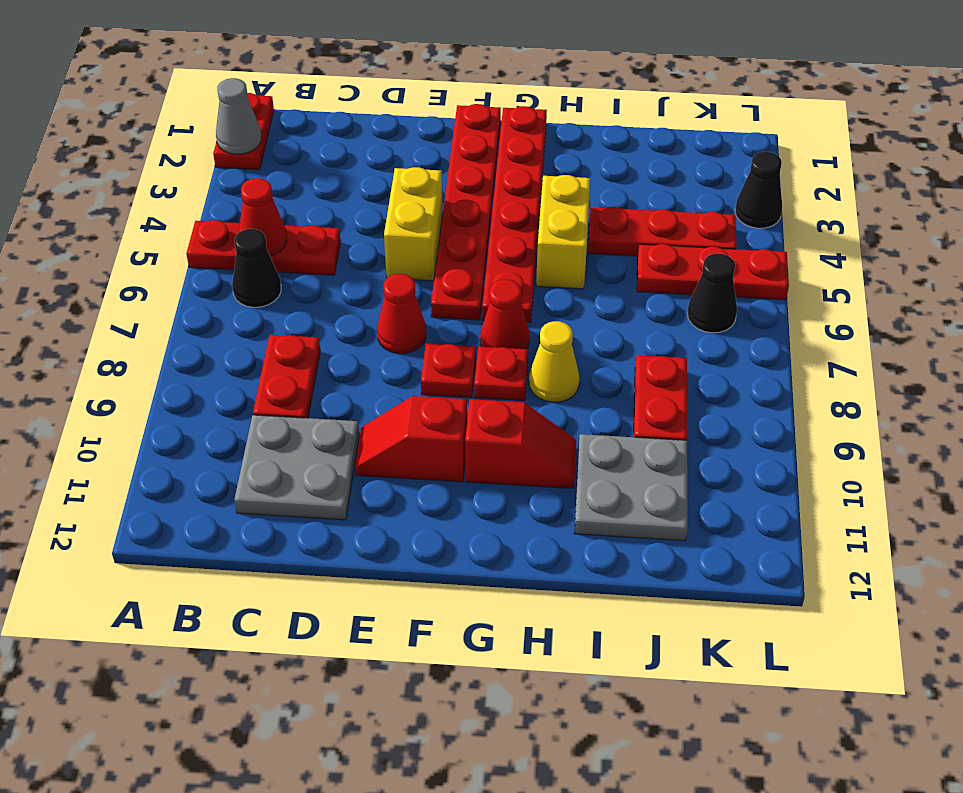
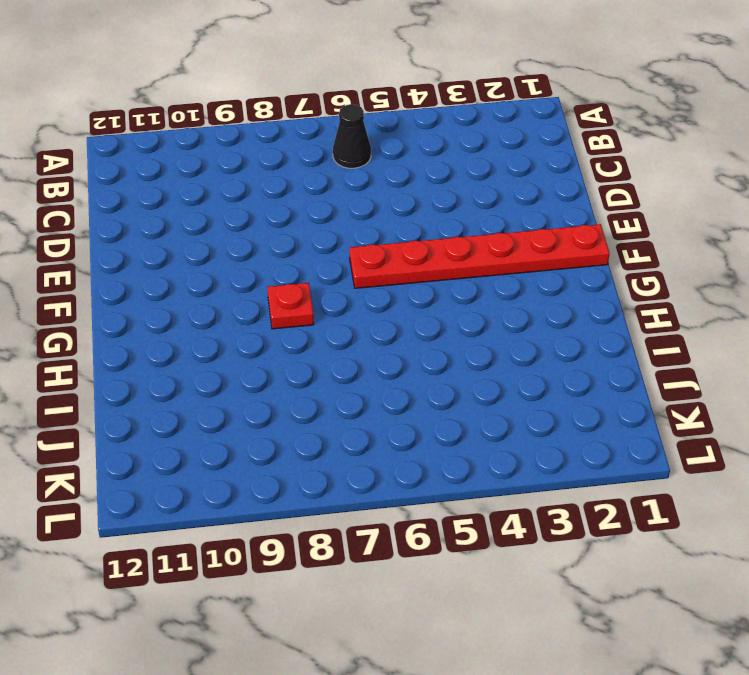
none -> red plate A1:A2 level 1
none -> red plate A5:C5 level 1
none -> red plate C8:C9 level 1

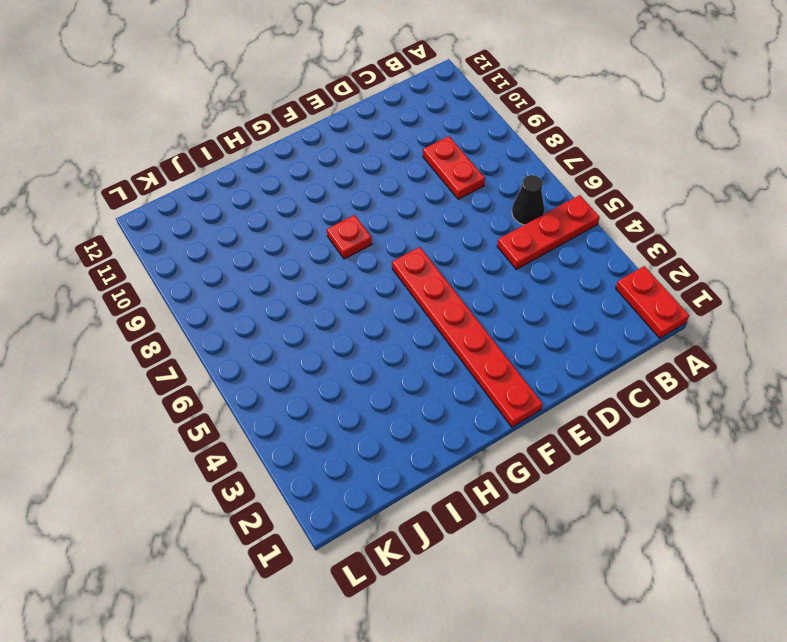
none -> grey plate C10:D11 level 1
none -> yellow brick E4:E5 level 1
none -> red cone E7 level 1

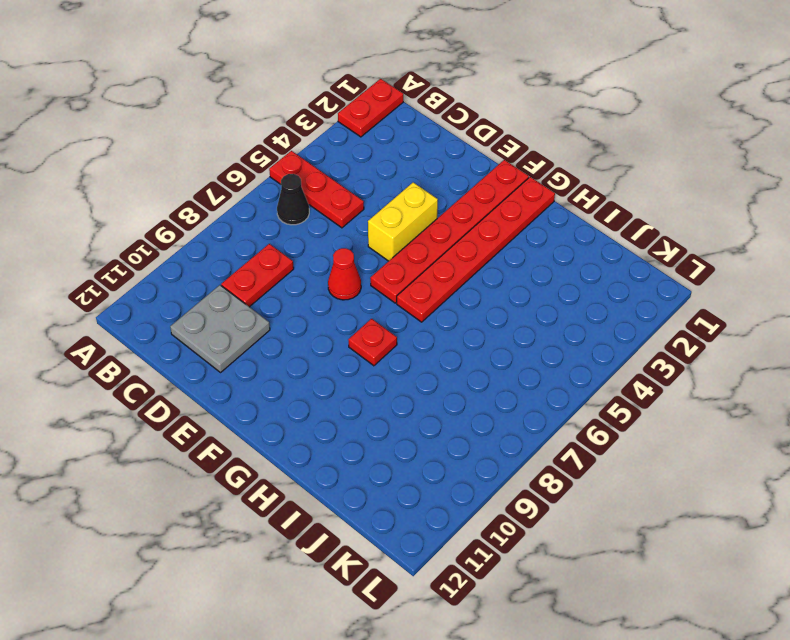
none -> red slope E10:F10 level 1 top F
none -> red plate F8 level 1
none -> red cone G7 level 1

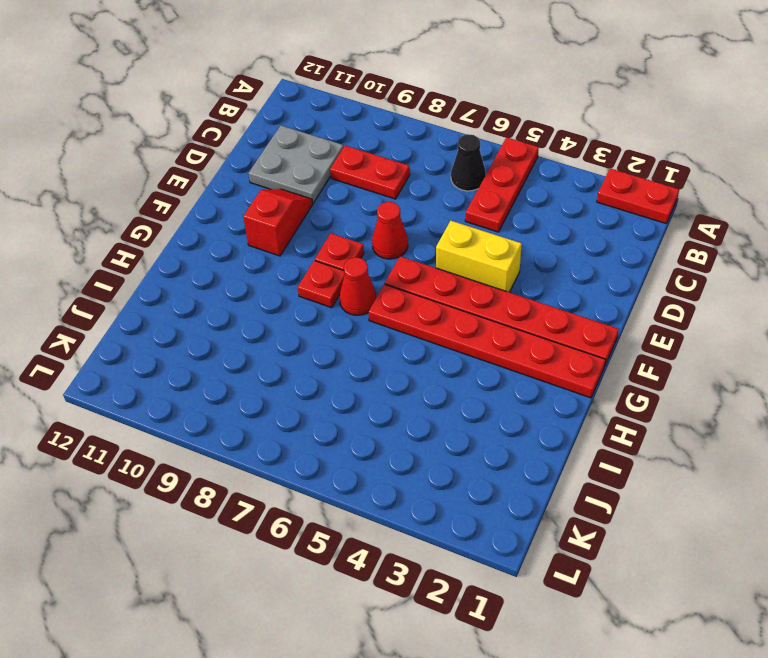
none -> red slope G10:H10 level 1 top G
none -> yellow brick H4:H5 level 1
none -> yellow cone H8 level 1

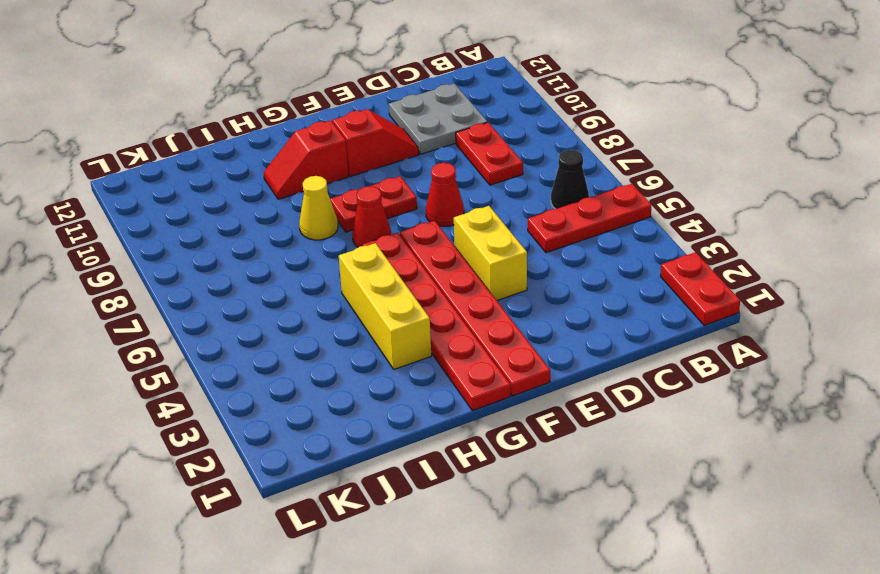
yellow brick H3:H5 level 1 -> yellow brick H4:H5 level 1
none -> red plate I4:K4 level 1
none -> grey plate I10:J11 level 1
none -> red plate J5:L5 level 1

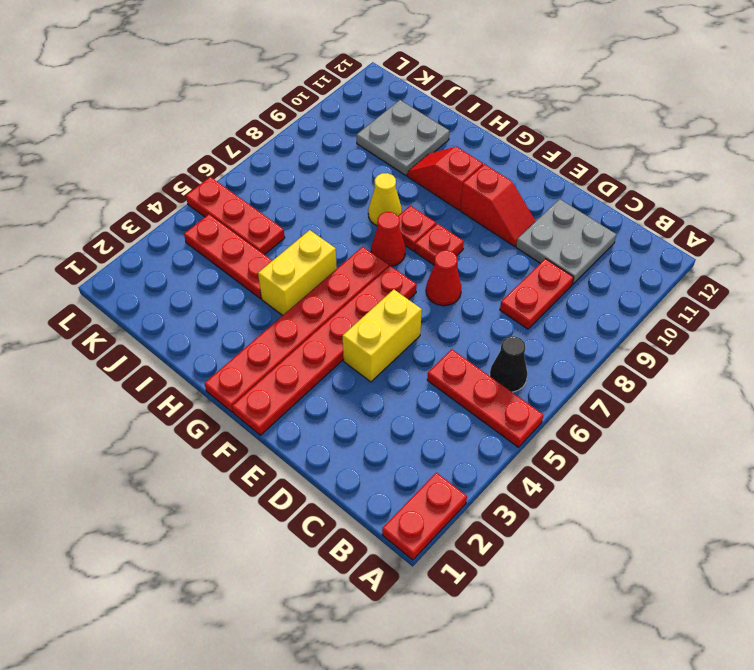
none -> red plate J8:J9 level 1
none -> black cone K6 level 1
none -> black cone L3 level 1

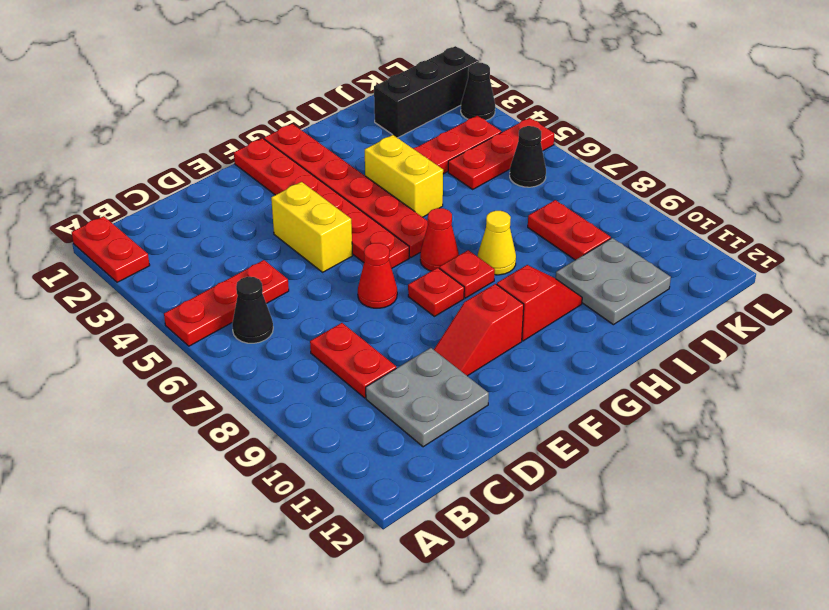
black brick J2:L2 level 1 -> none
none -> grey cone A2 level 2
none -> red cone B5 level 2

